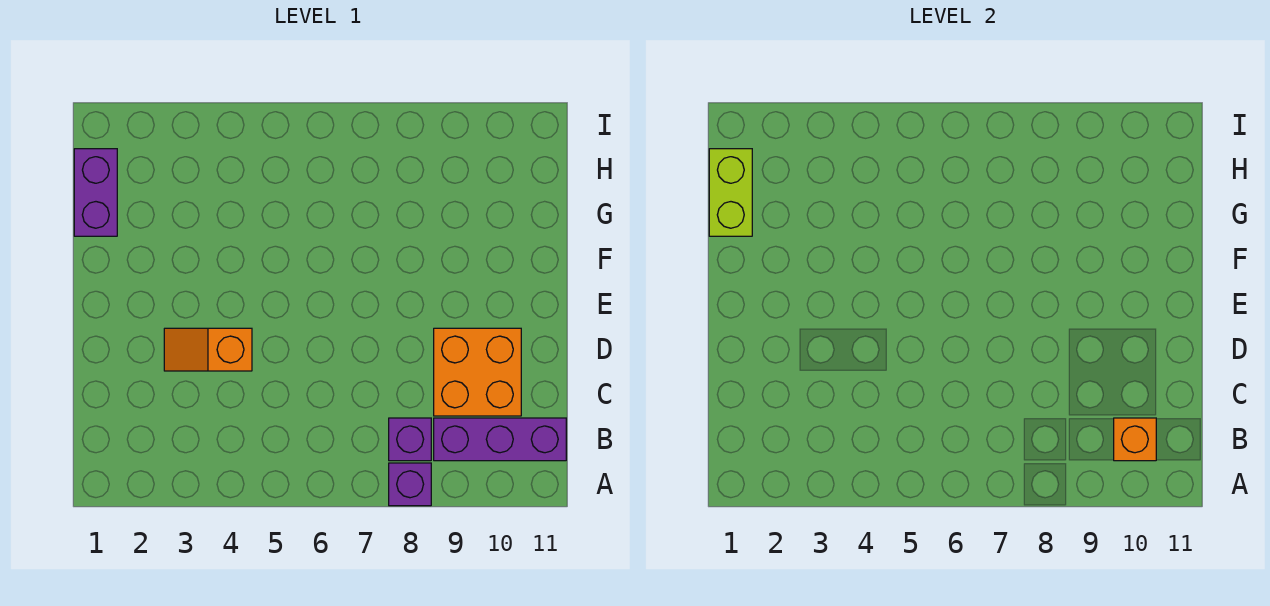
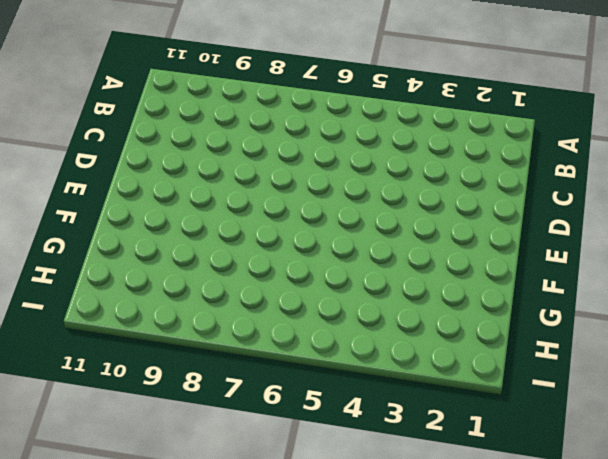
none -> purple brick A8 level 1
none -> purple brick B8 level 1

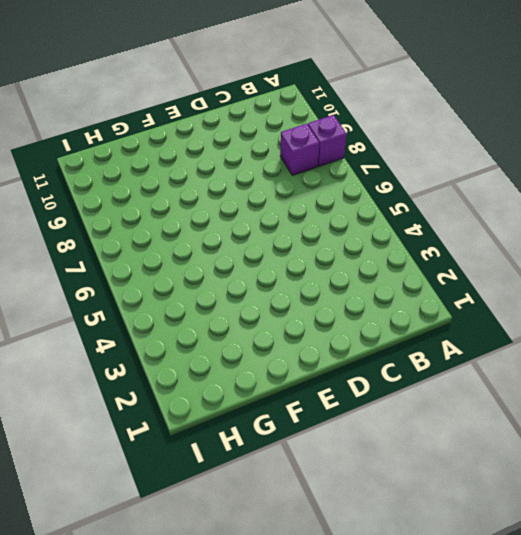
none -> purple brick B9:B11 level 1
none -> orange brick C9:D10 level 1

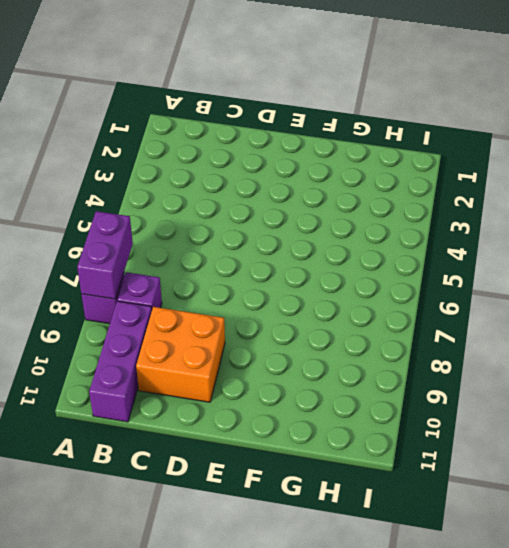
purple brick A7:A8 level 2 -> purple brick G1:H1 level 1
none -> orange slope D3:D4 level 1 top 4
none -> orange brick B10 level 2

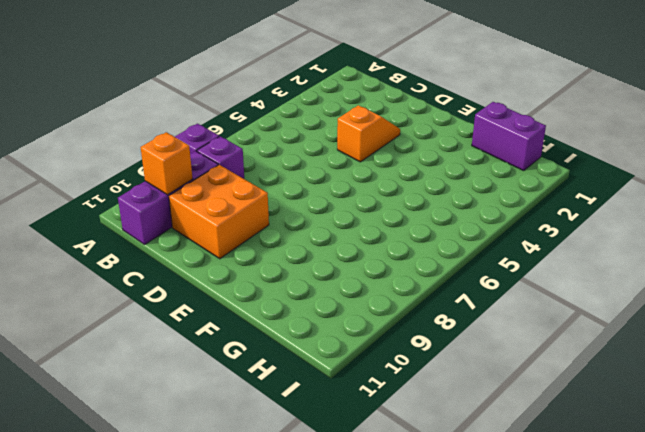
none -> lime brick G1:H1 level 2

